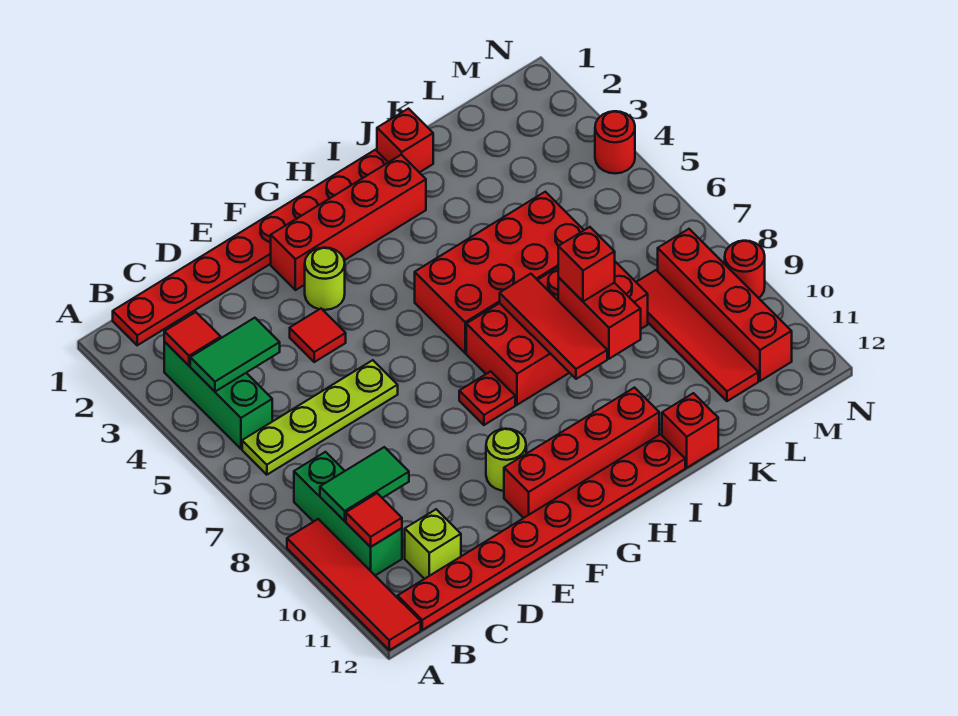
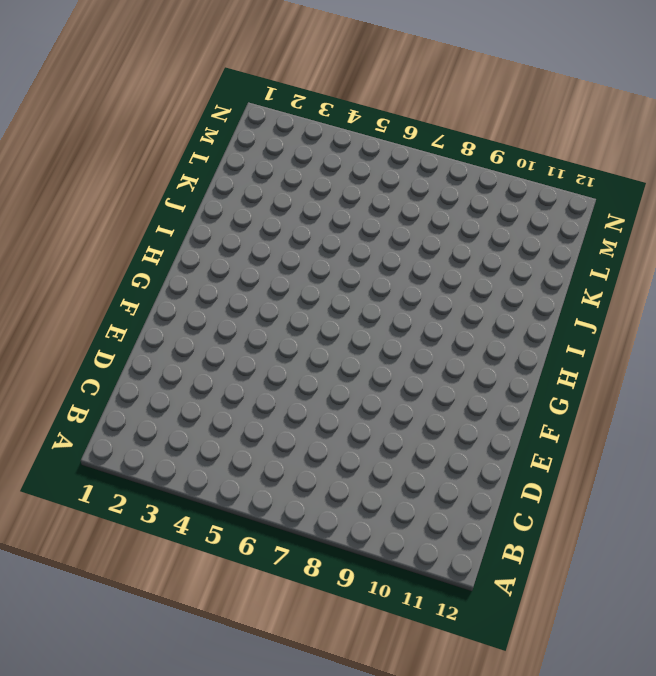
none -> red tile A9:A12 level 1
none -> red plate B1:I1 level 1
none -> green brick B3:B5 level 1

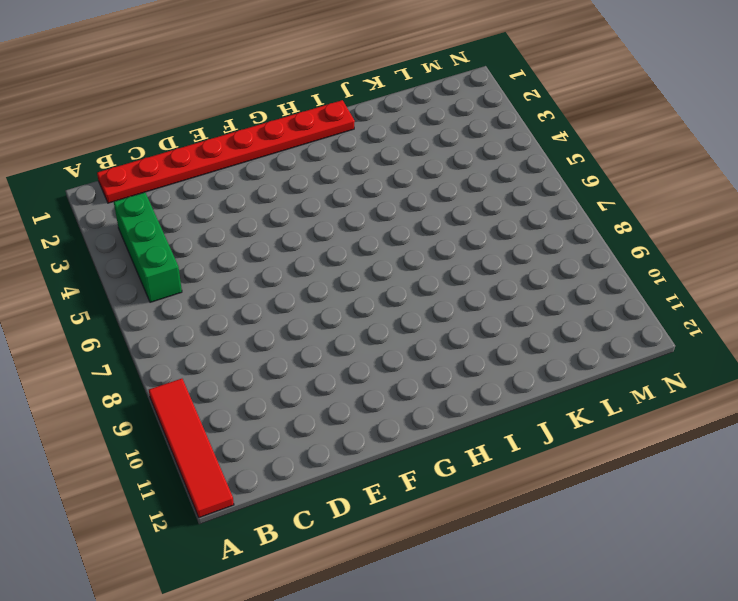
none -> lime plate B6:E6 level 1
none -> green brick B8:B10 level 1
none -> red plate B12:I12 level 1

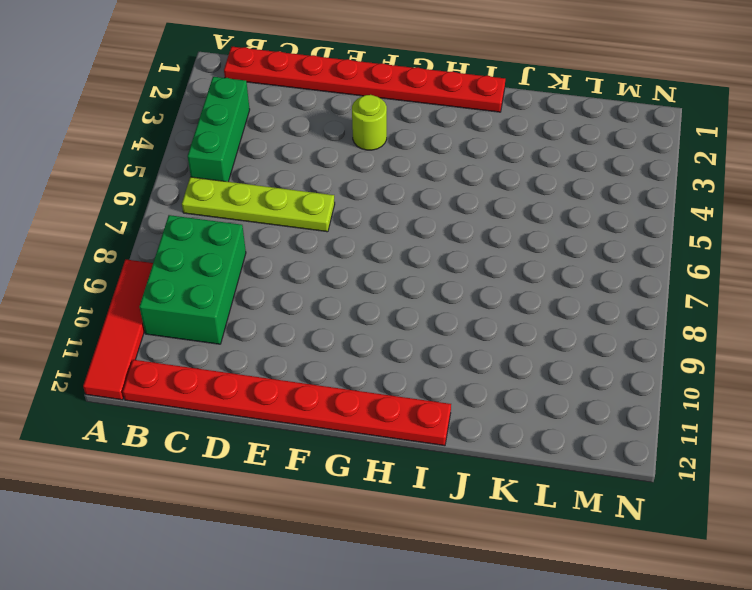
green brick B8:C10 level 1 -> green brick B8:B10 level 1
none -> lime brick C11 level 1
none -> red tile E4 level 1
none -> red brick F2:I2 level 1

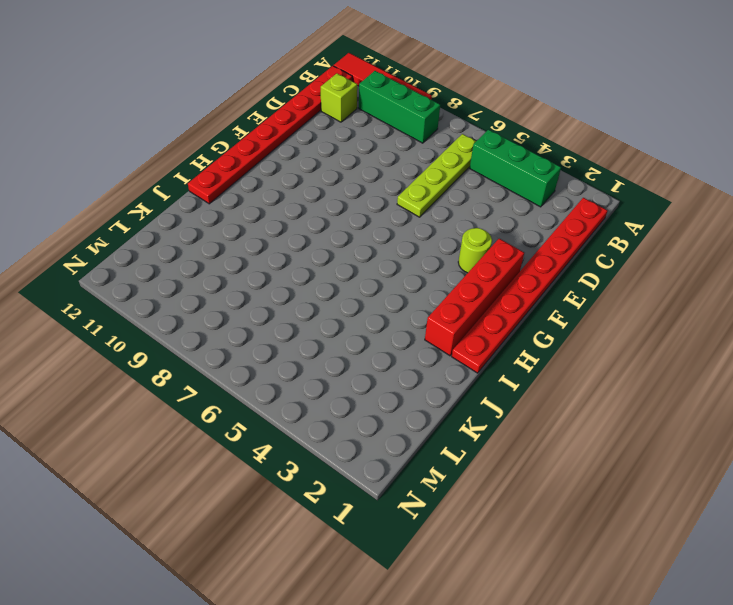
none -> red tile E4 level 1
none -> lime round brick F10 level 1
none -> red brick F11:I11 level 1

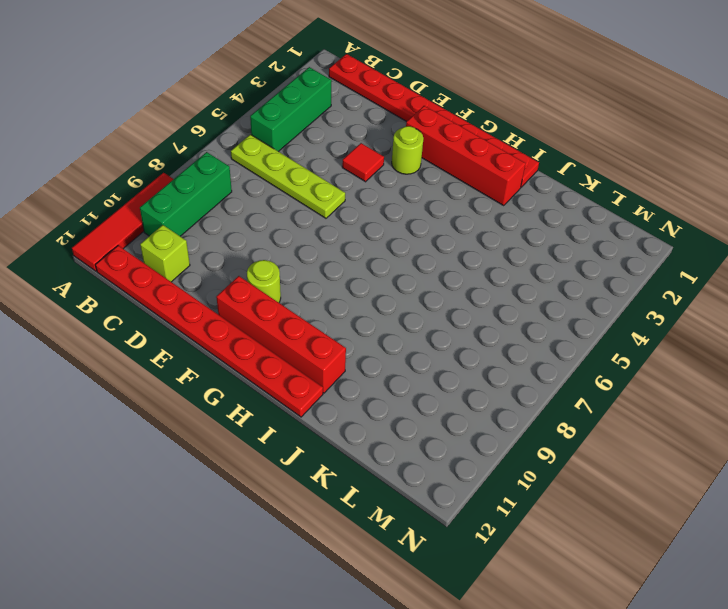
none -> red plate G8 level 1
none -> red brick H5:K6 level 1
none -> red brick H7:K8 level 1

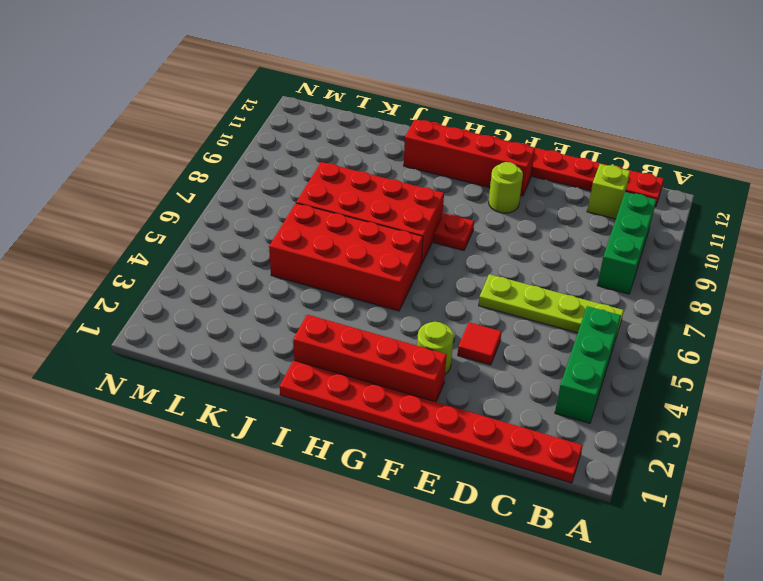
none -> red tile A9:A12 level 1
none -> red brick J1 level 1
none -> red brick J12 level 1

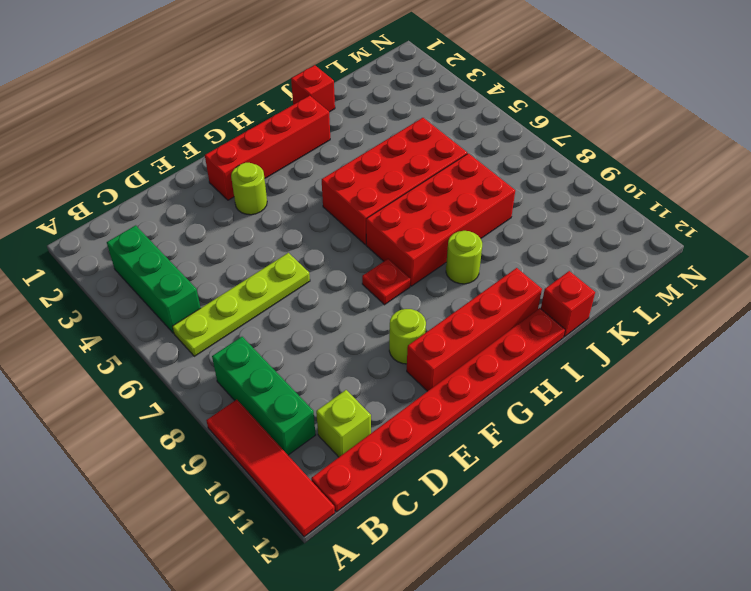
lime round brick I9 level 1 -> none
none -> red plate B1:I1 level 1
none -> red tile E4 level 1
none -> red tile L8:L11 level 1

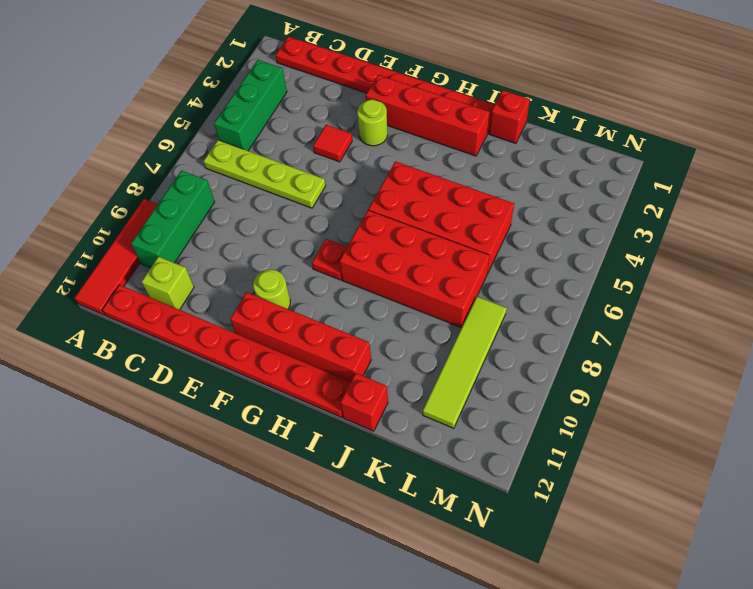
lime tile L8:L11 level 1 -> red tile L8:L11 level 1
none -> red brick M8:M11 level 1
none -> red round brick N4 level 1
none -> red round brick N9 level 1

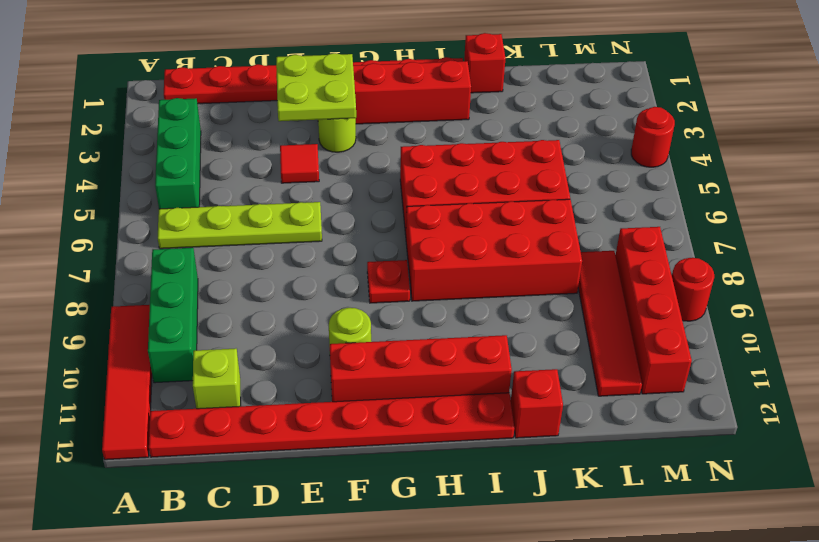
lime plate E2:F3 level 2 -> none
none -> red tile B3 level 2
none -> green tile B4:C4 level 2
none -> green tile B9:C9 level 2

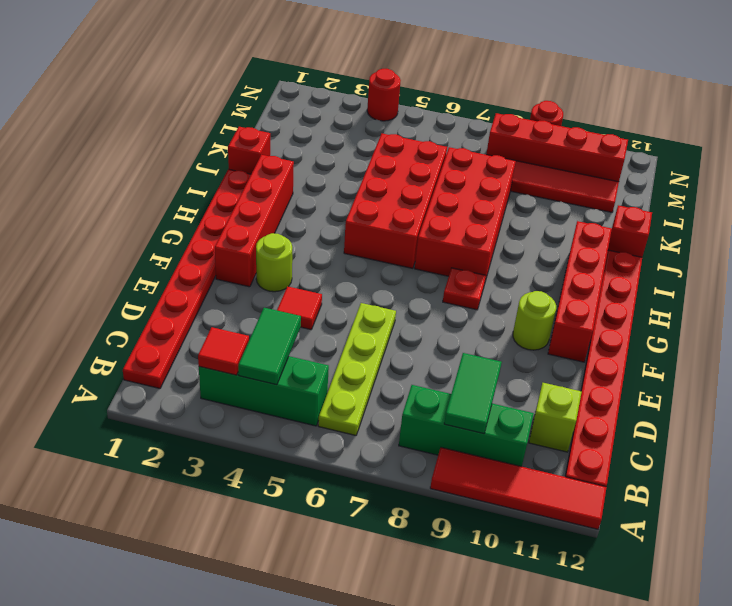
none -> red tile B10 level 2
none -> red tile I7:I9 level 2
none -> red brick J8:J9 level 2

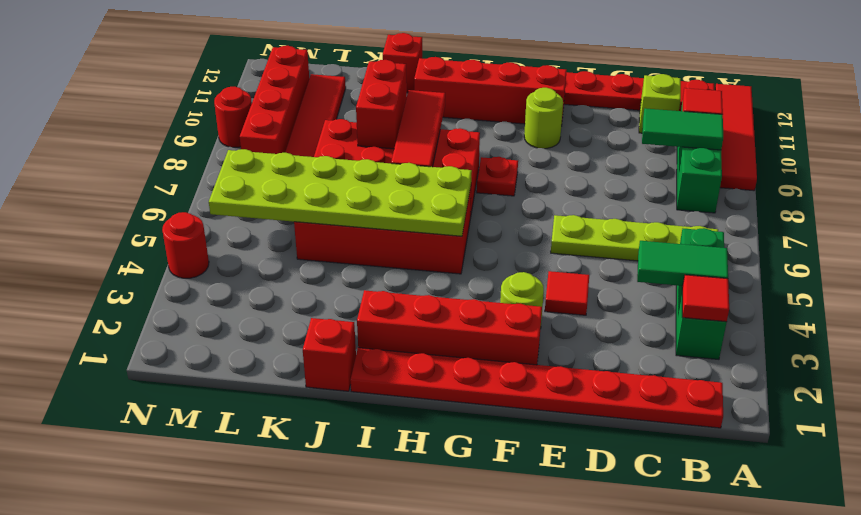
lime plate H5:M6 level 2 -> none
none -> red brick J8 level 3

